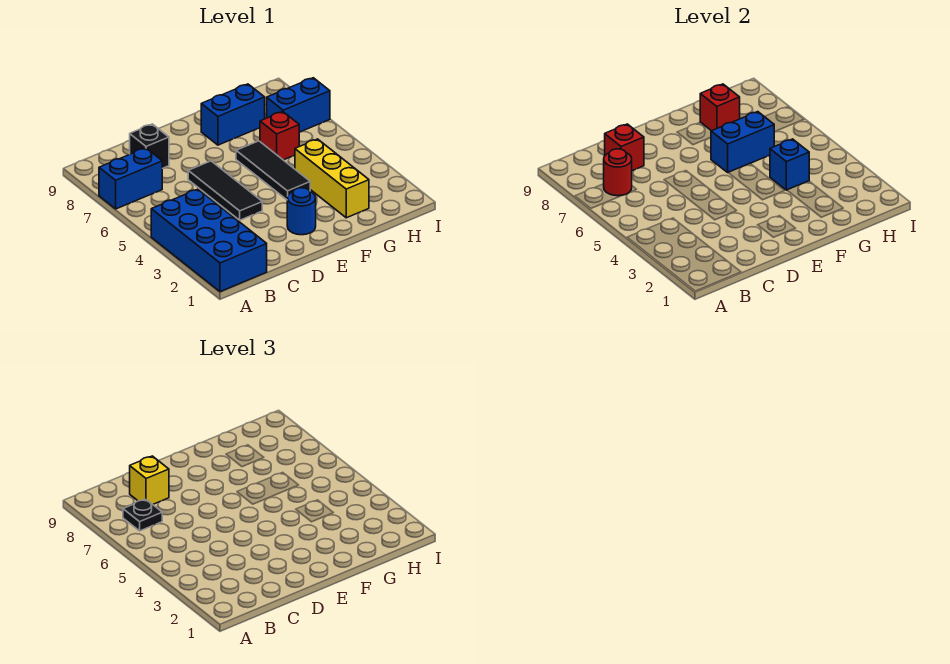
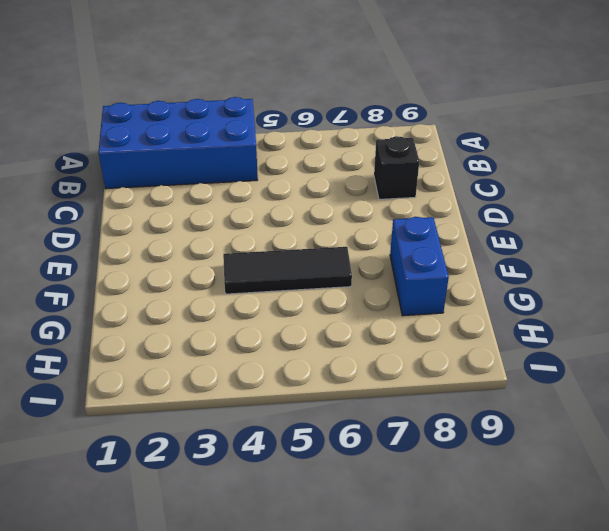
none -> blue brick A7:B7 level 1
none -> black tile D4:D6 level 1
none -> blue round brick E2 level 1

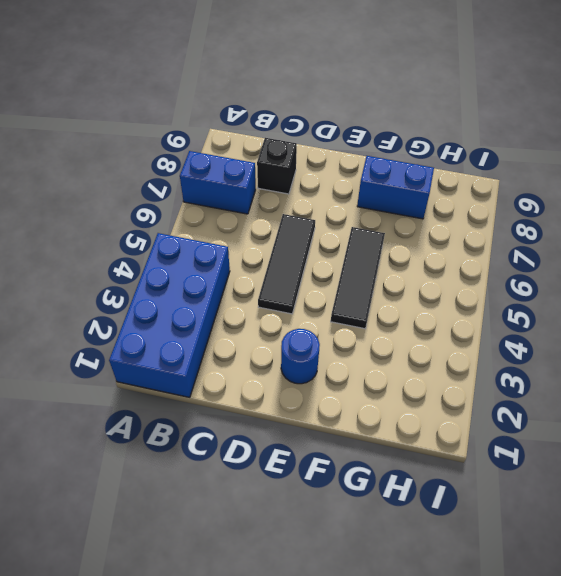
none -> yellow brick G2:G4 level 1
none -> red brick G6 level 1
none -> blue brick H7:I7 level 1

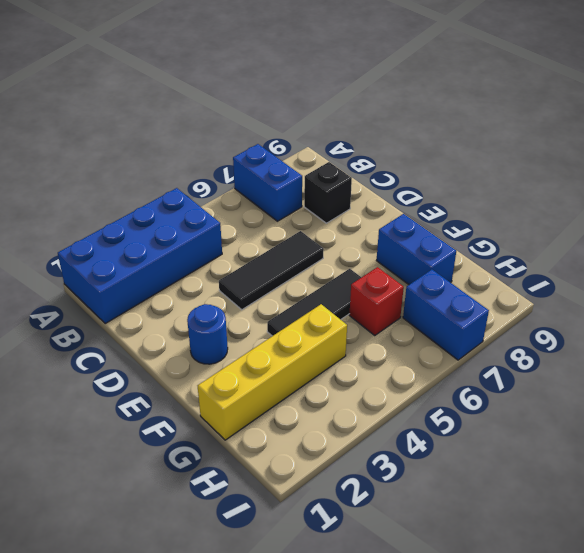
yellow brick G1:G4 level 1 -> yellow brick G2:G4 level 1
none -> red round brick B7 level 2
none -> red brick C8 level 2
none -> blue brick F6:G6 level 2

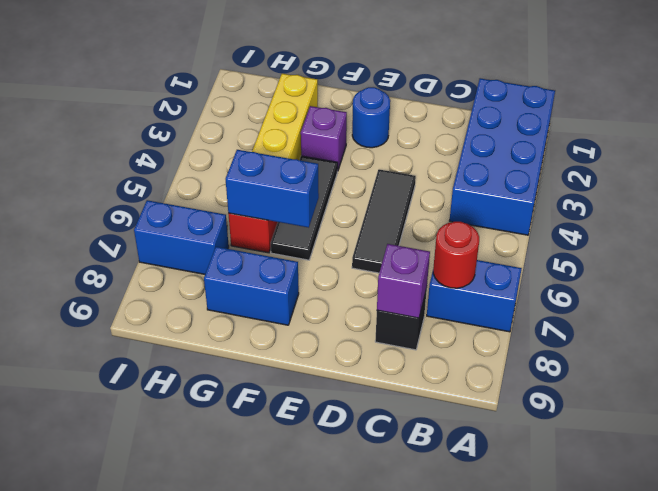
purple brick C8 level 2 -> red brick C8 level 2
purple brick F3 level 1 -> none
none -> blue brick G4 level 2
none -> red brick G8 level 2
none -> black plate B7 level 3

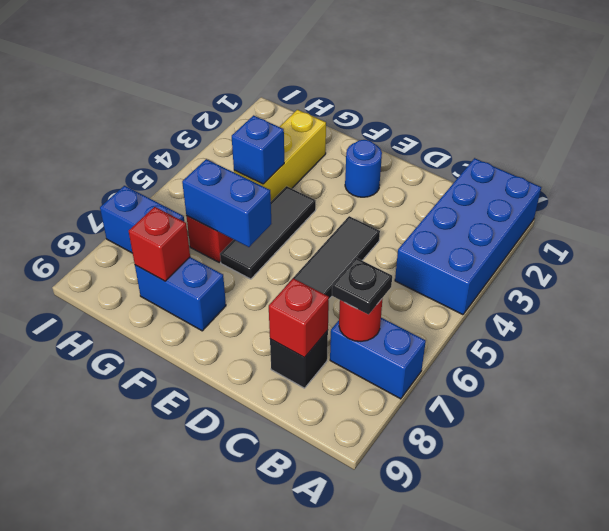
none -> yellow brick C8 level 3

